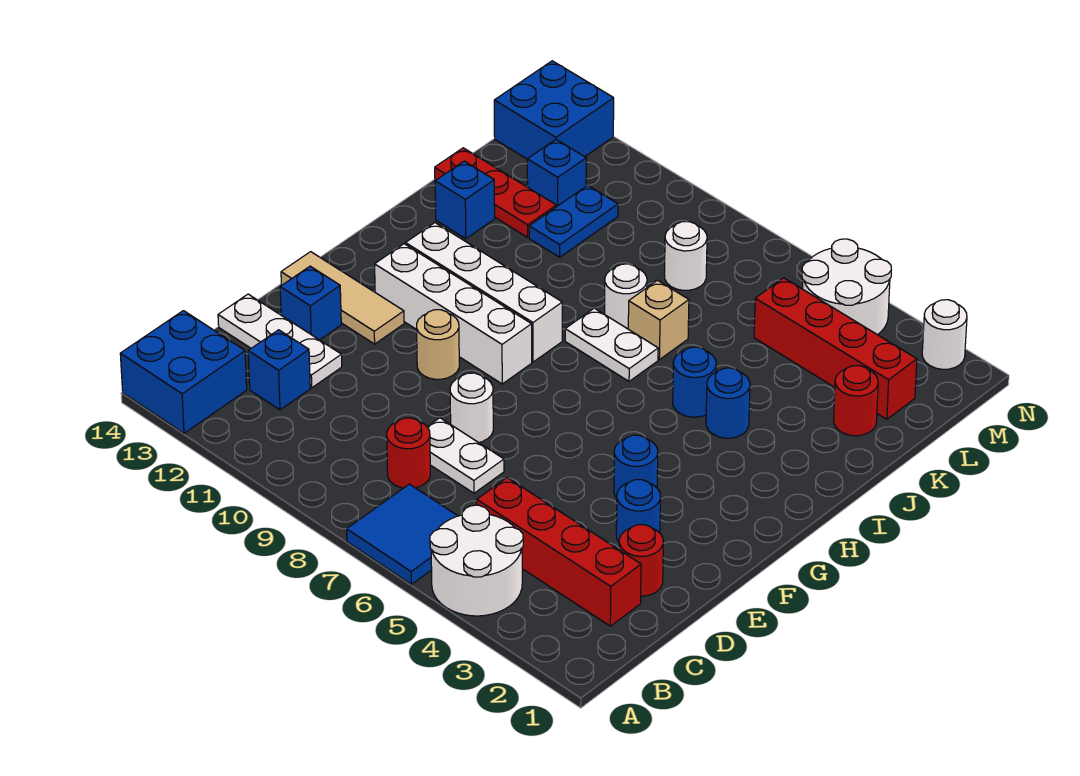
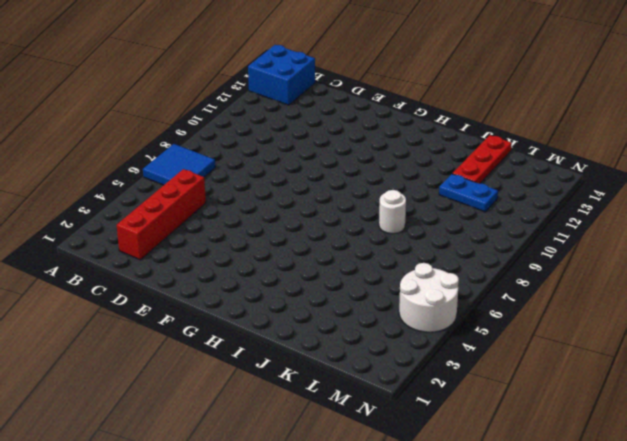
none -> white round brick A4:B5 level 1
none -> red round brick C8 level 1
none -> blue brick C12 level 1
none -> red round brick D2 level 1

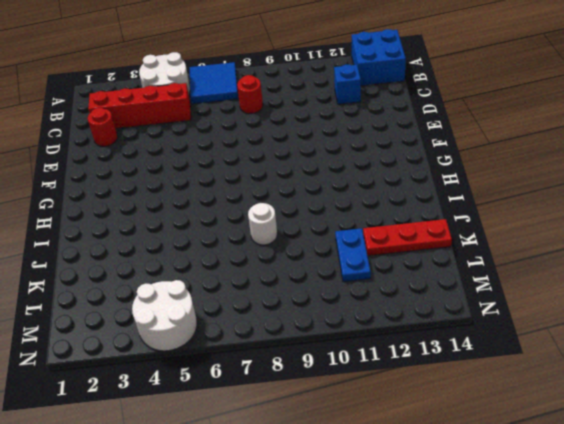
none -> white plate D7:D8 level 1
none -> white plate D12:D14 level 1
none -> blue round brick E3 level 1
none -> white round brick E8 level 1

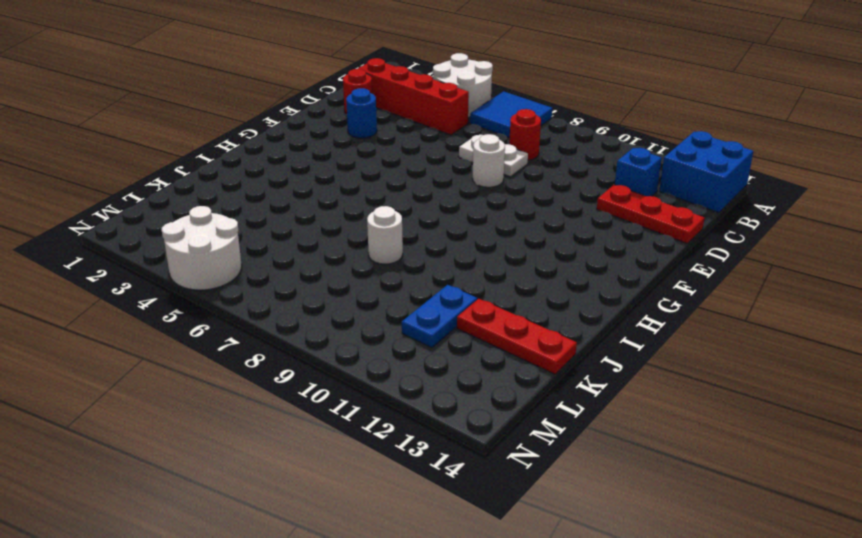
red plate D12:D14 level 1 -> white plate D12:D14 level 1
none -> blue brick E13 level 1
none -> blue round brick F4 level 1
none -> tan round brick F10 level 1
none -> tan tile F12:F14 level 1

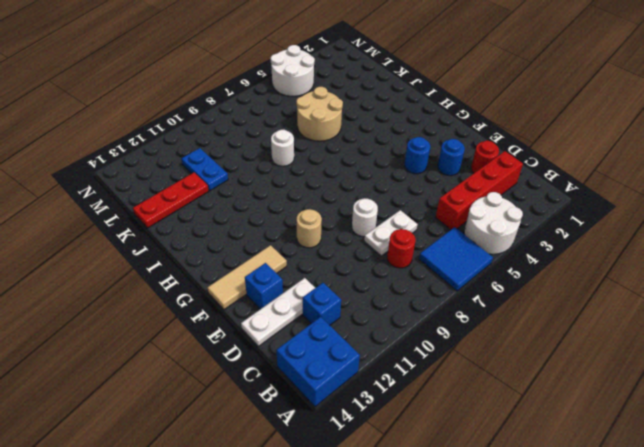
tan round brick J5:K6 level 1 -> none
none -> white brick G9:G12 level 1
none -> white brick H9:H12 level 1
none -> blue round brick I4 level 1
none -> blue round brick I5 level 1

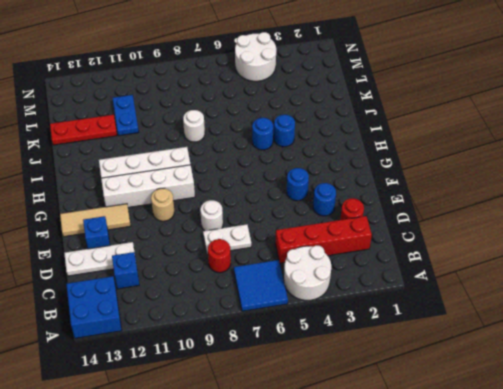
none -> white plate I7:I8 level 1
none -> tan brick J7 level 1
none -> blue brick J13 level 1
none -> red round brick K2 level 1

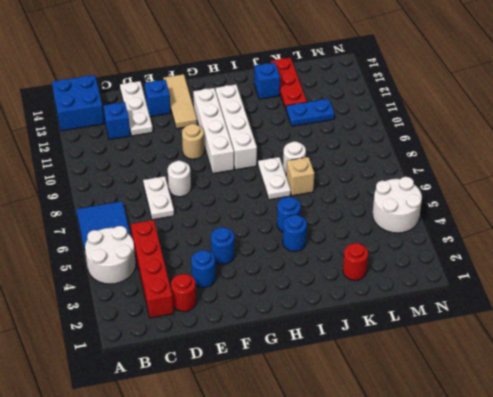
none -> red round brick C8 level 1
none -> red brick L2:L5 level 1
none -> white round brick L8 level 1
none -> blue brick L12 level 1

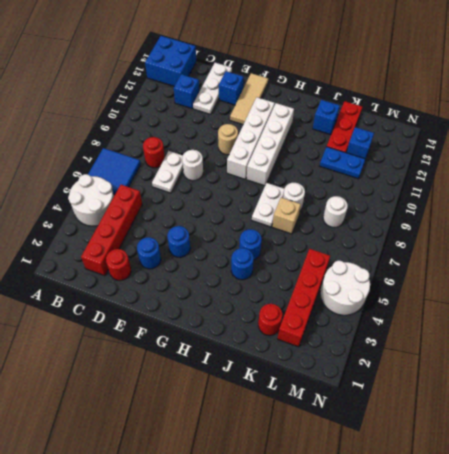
none -> blue brick M13:N14 level 1
none -> white round brick N2 level 1

